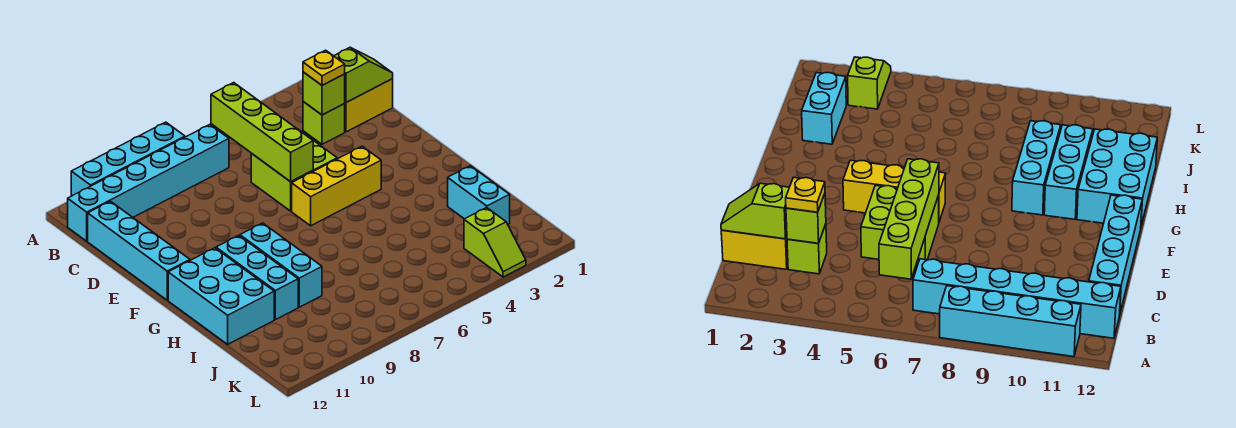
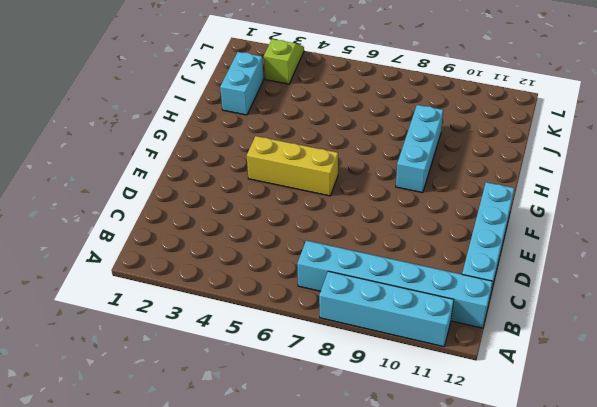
none -> yellow brick C1:C2 level 1
none -> lime brick C3 level 1
none -> lime brick D5:E6 level 1

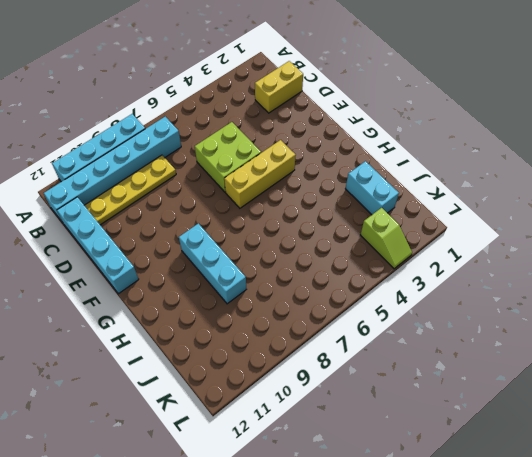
yellow plate C8:C11 level 1 -> none
none -> lime brick C3 level 1
none -> cyan brick G10:I10 level 1
none -> cyan brick G11:I12 level 1

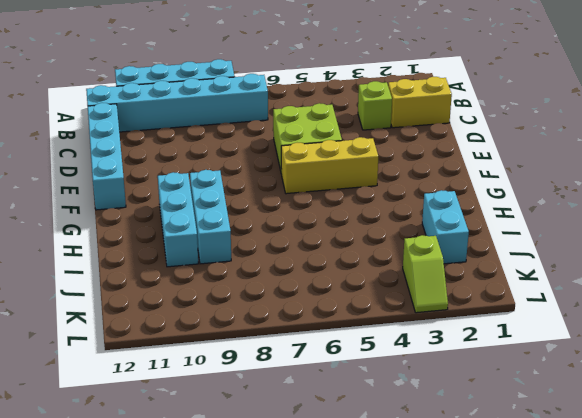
none -> cyan brick G11:I12 level 1
none -> lime brick B6:E6 level 2
none -> lime slope C1:C2 level 2 top 2

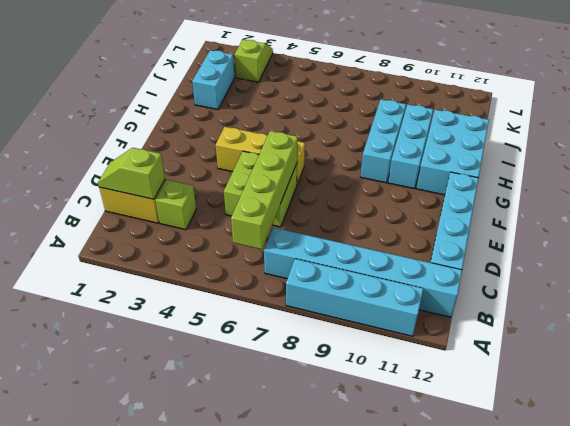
none -> lime brick C3 level 2
none -> yellow plate C3 level 3

